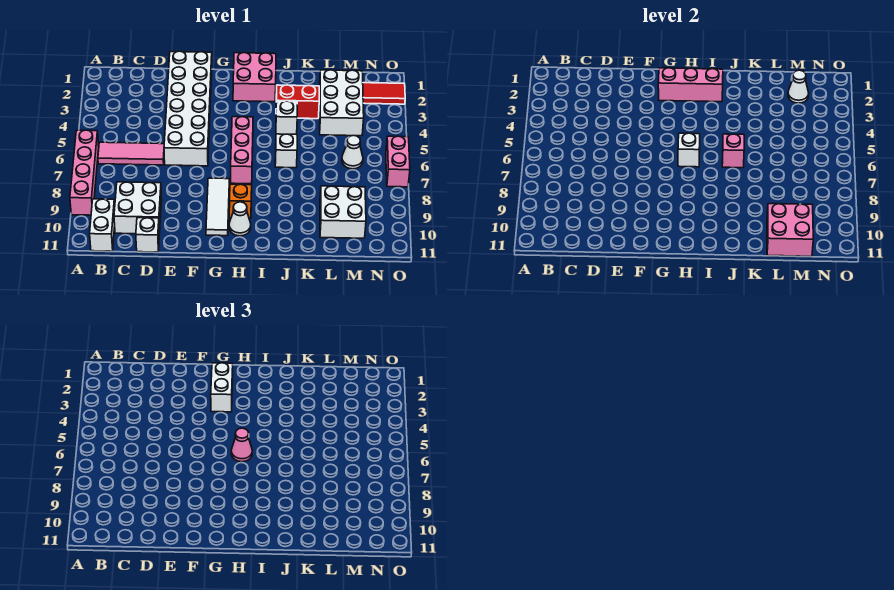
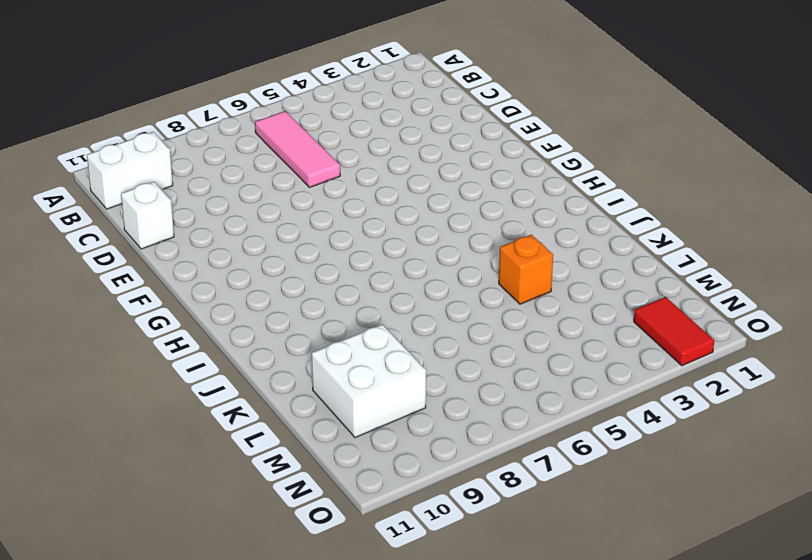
orange brick K4 level 1 -> orange brick H9 level 1
none -> pink brick A6:A9 level 1
none -> white brick C9:D10 level 1
none -> white brick E1:F6 level 1

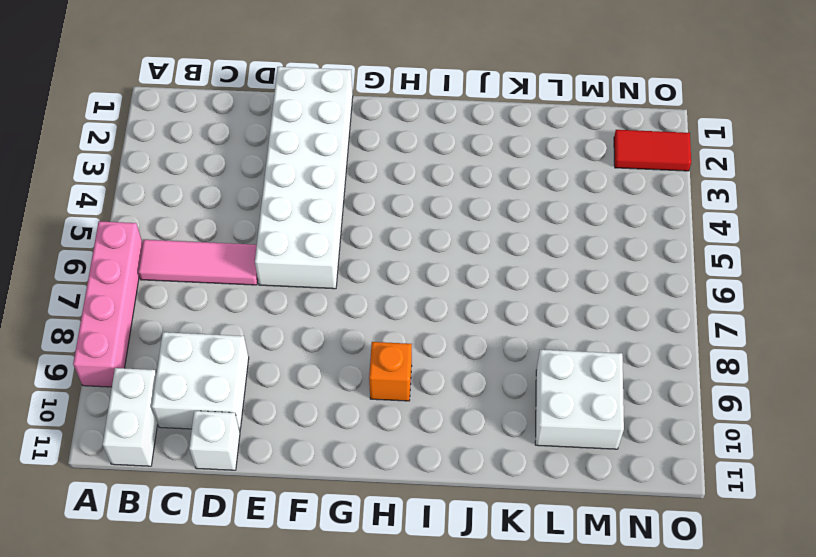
none -> white tile G8:G10 level 1
none -> pink brick H1:I2 level 1
none -> pink brick H5:H7 level 1

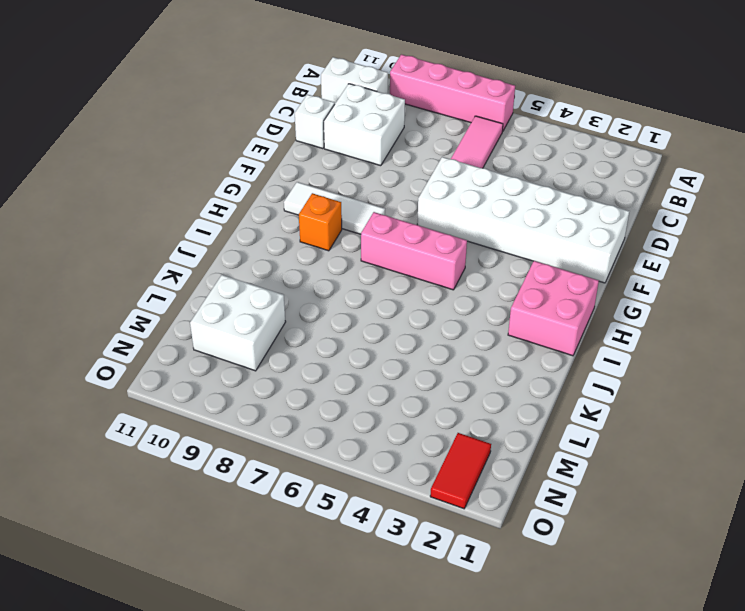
none -> white cone H10 level 1
none -> red brick J3:K3 level 1
none -> white brick J4 level 1

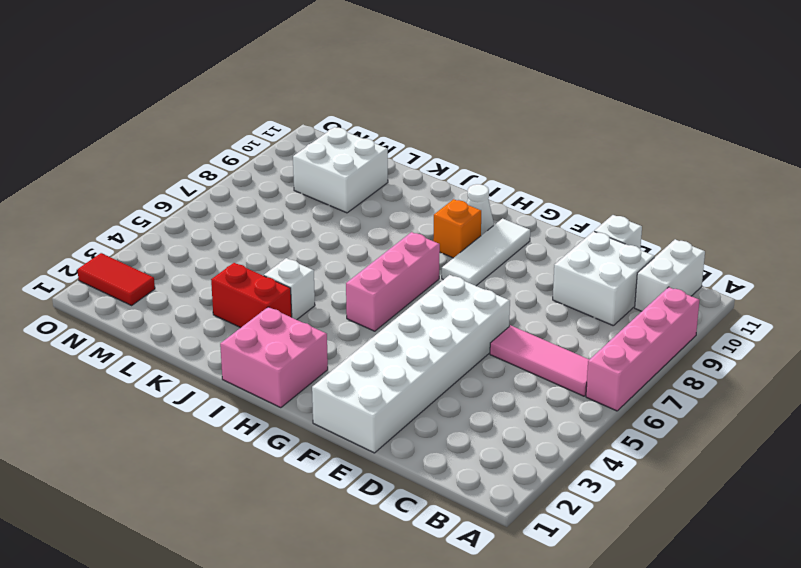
none -> white brick J6 level 1
none -> white brick L2:M4 level 1
none -> white cone M6 level 1

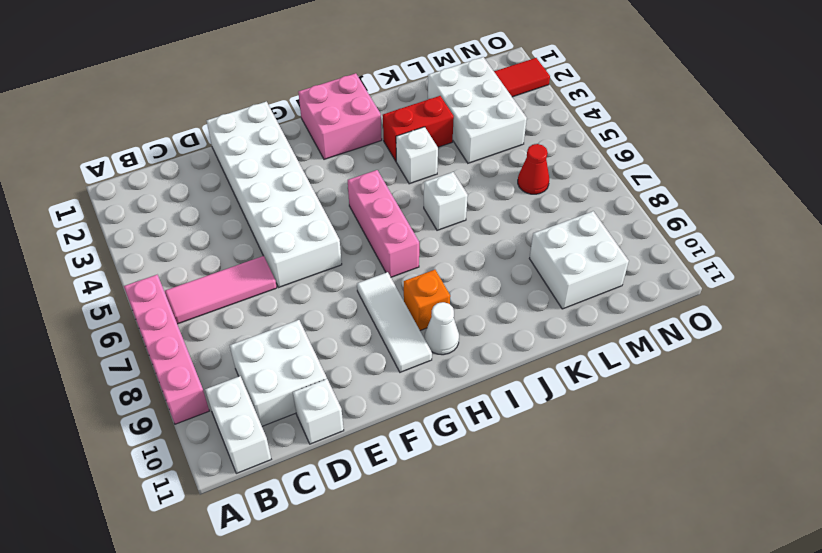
red cone M6 level 1 -> white cone M6 level 1
none -> pink brick O6:O7 level 1
none -> pink brick G2:I2 level 2
none -> white brick H6 level 2

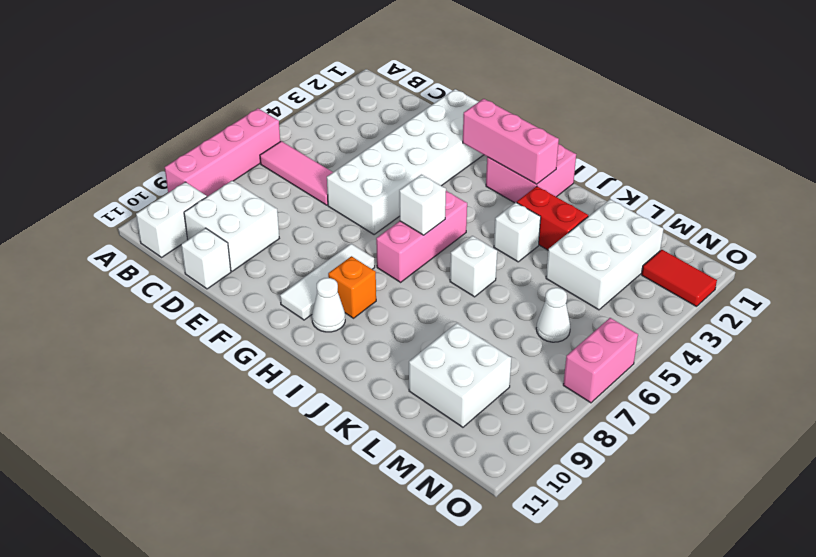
none -> pink brick J6 level 2
none -> pink brick L10:M11 level 2
none -> white cone M2 level 2

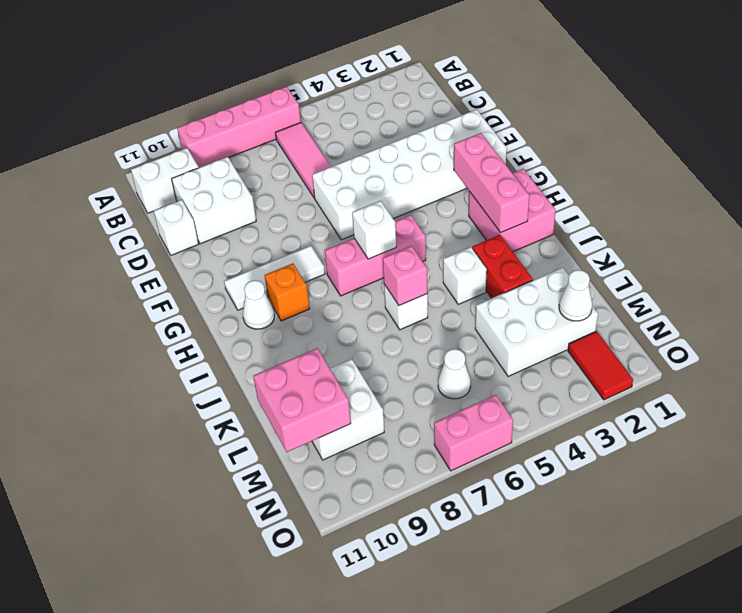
none -> white brick G2:G3 level 3
none -> pink cone H6 level 3

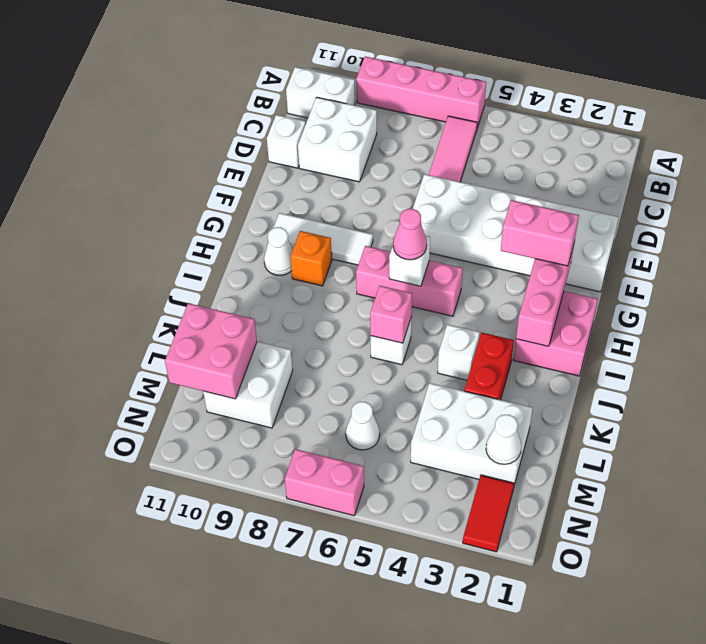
pink brick G2:G3 level 3 -> white brick G2:G3 level 3

